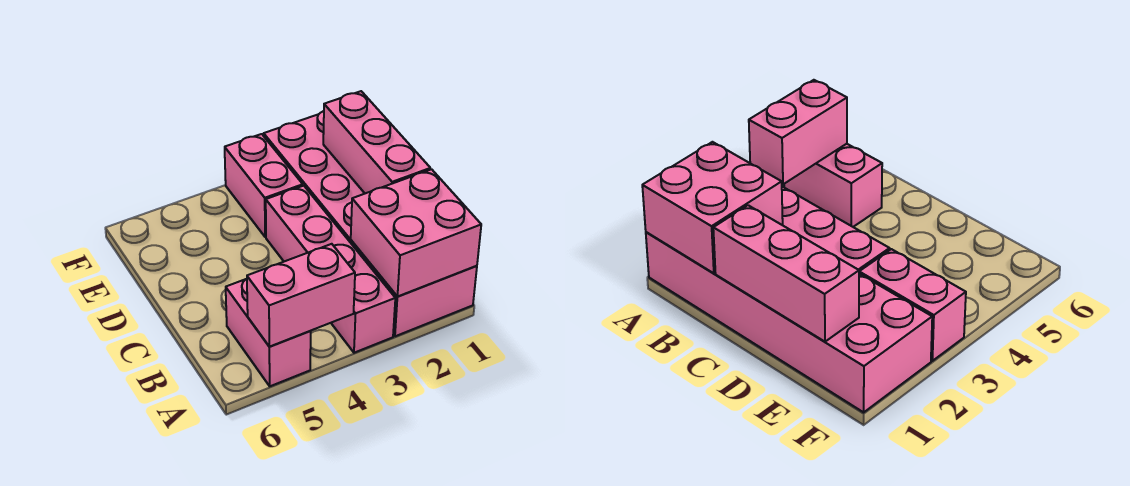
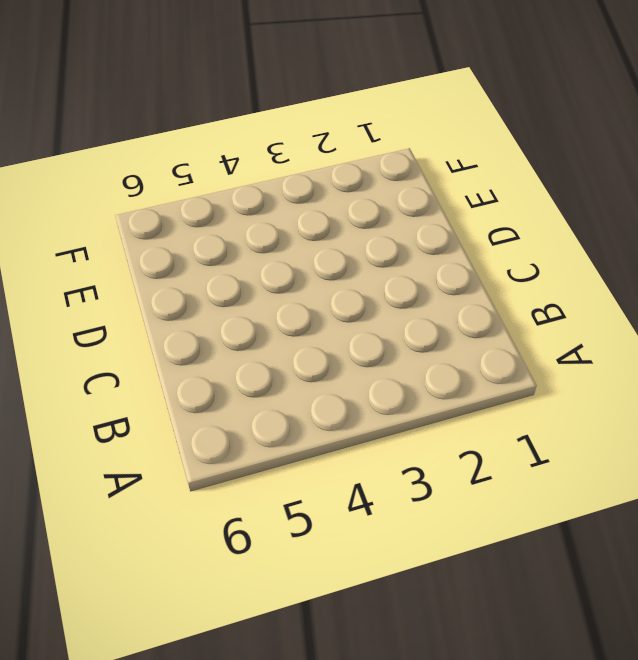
none -> pink brick A1:F2 level 1
none -> pink brick A3:D3 level 1

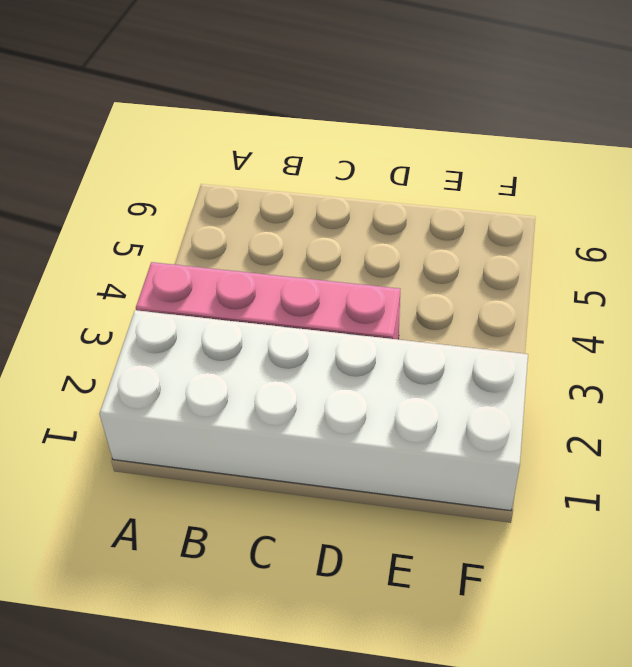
white brick A1:F2 level 1 -> pink brick A1:F2 level 1
none -> pink brick A5:B5 level 1
none -> pink brick E3:F3 level 1

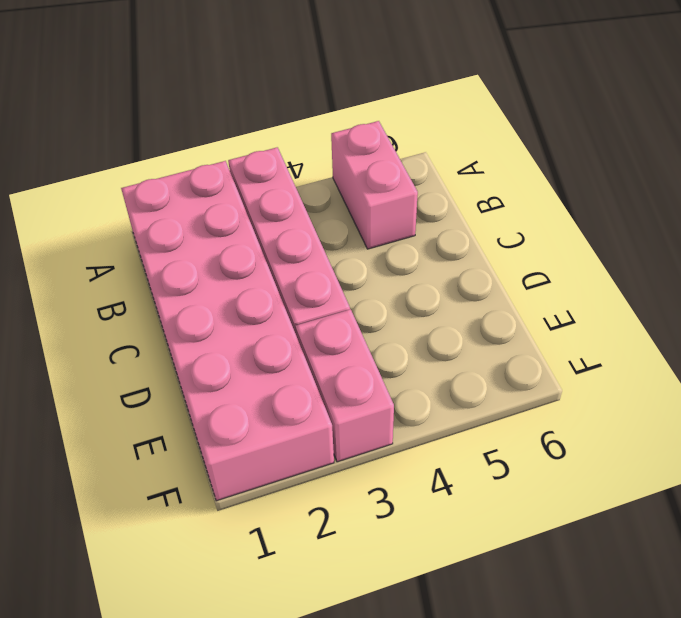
none -> pink brick A1:B2 level 2
none -> pink brick A4:A5 level 2

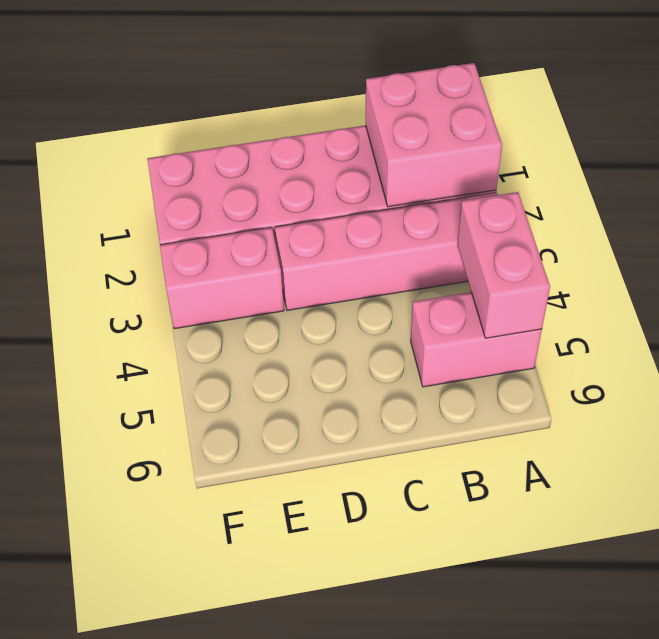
none -> pink brick C1:E1 level 2

